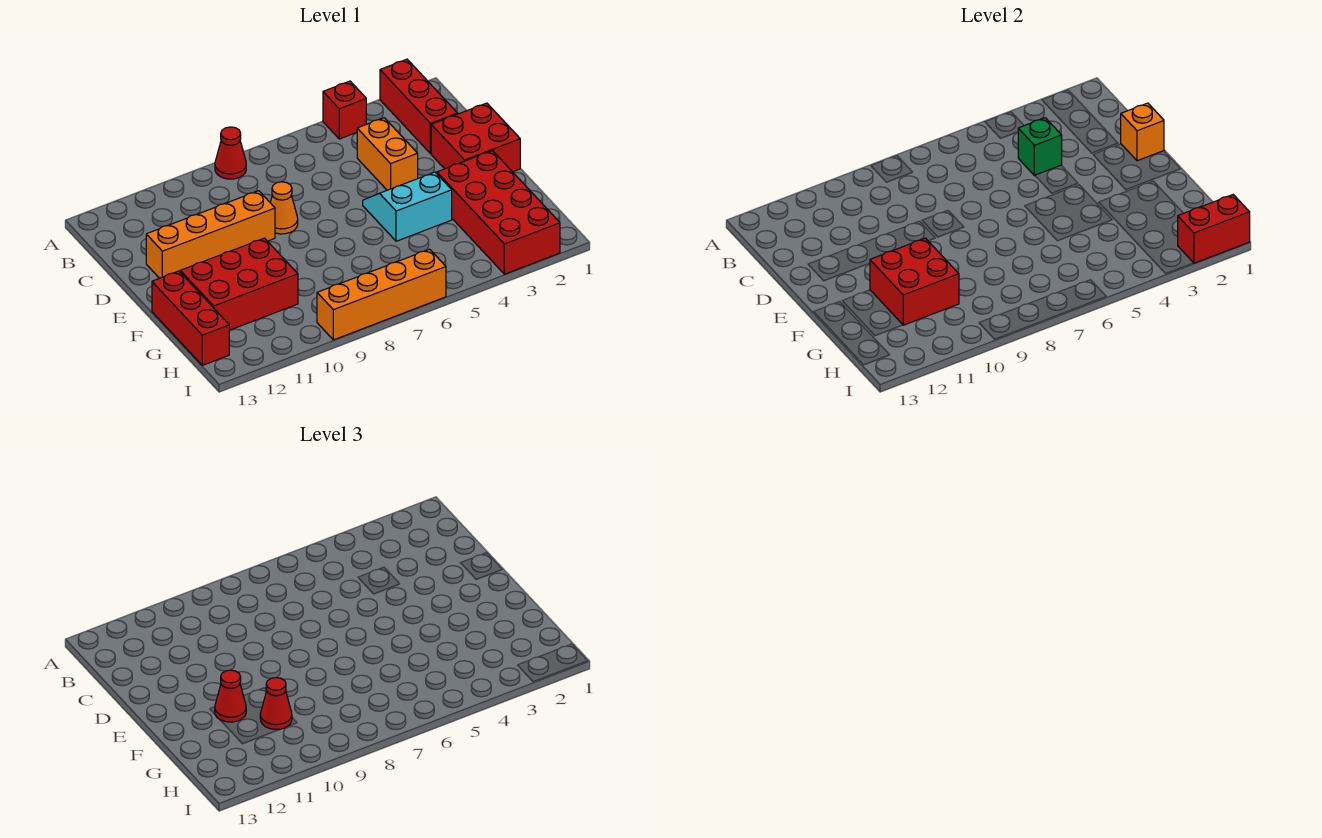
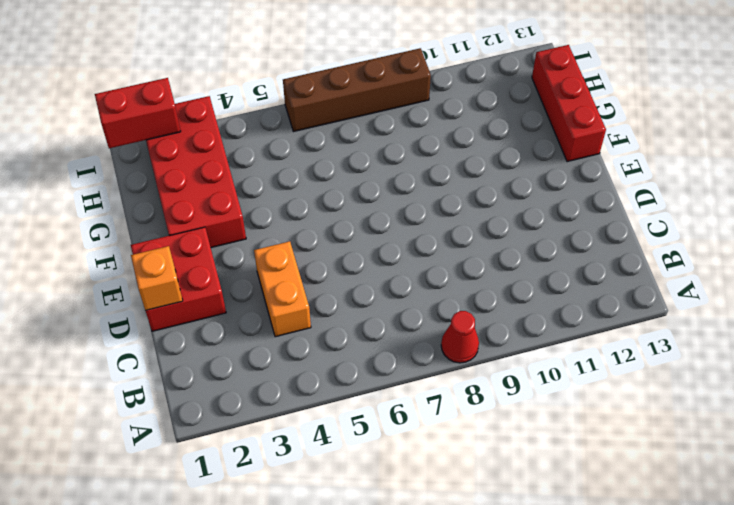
brown brick I6:I9 level 1 -> orange brick I6:I9 level 1
none -> red brick A2:C2 level 1
none -> red brick A4 level 1
none -> orange cone D8 level 1

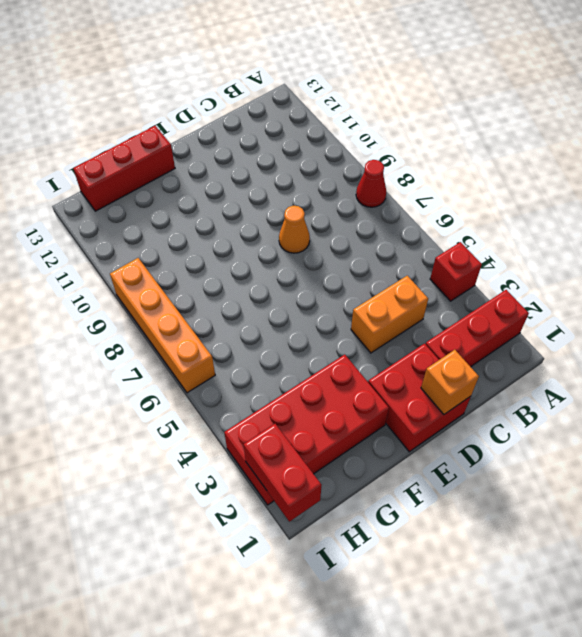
none -> orange brick D9:D12 level 1
none -> cyan slope E4:F5 level 1 top F
none -> red brick F10:G12 level 1

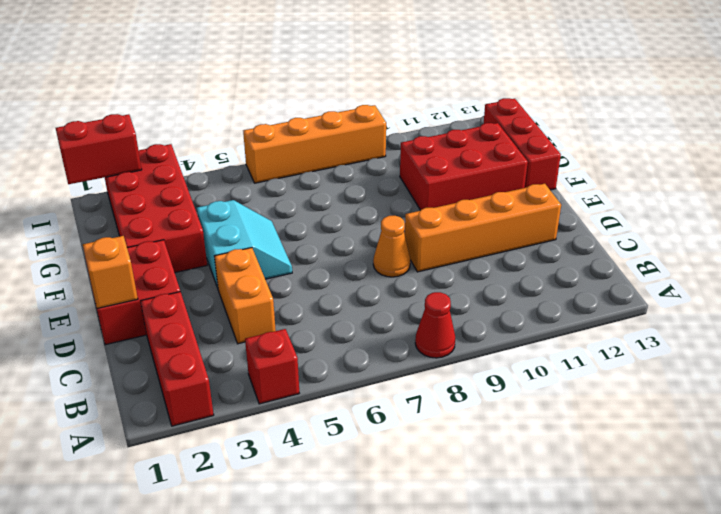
cyan slope E4:F5 level 1 top 4 -> cyan slope E4:F5 level 1 top F
none -> green brick C4 level 2
none -> red brick F10:G11 level 2
none -> red cone F11 level 3

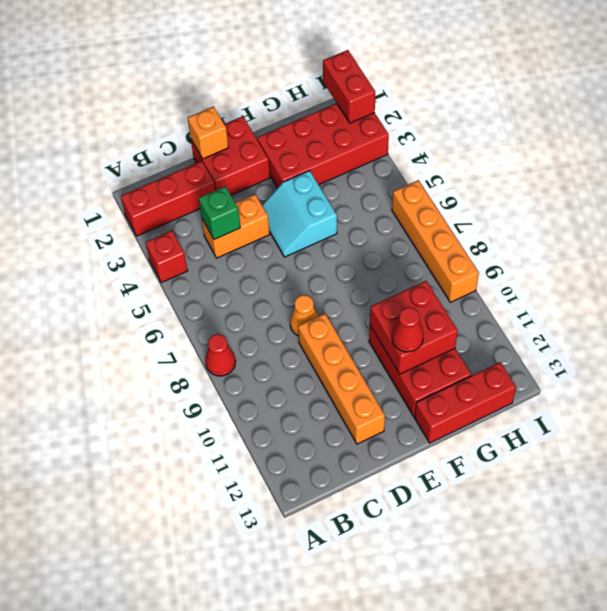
none -> red cone G10 level 3

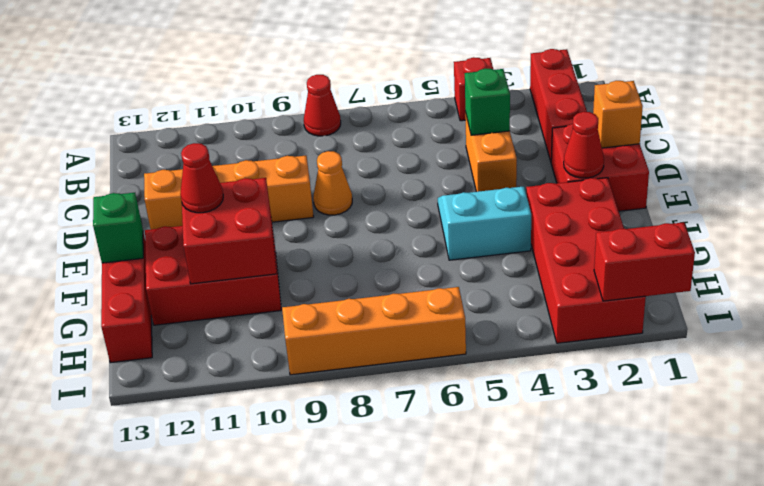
red cone E2 level 2 -> red cone G10 level 3
green brick F13 level 2 -> none

